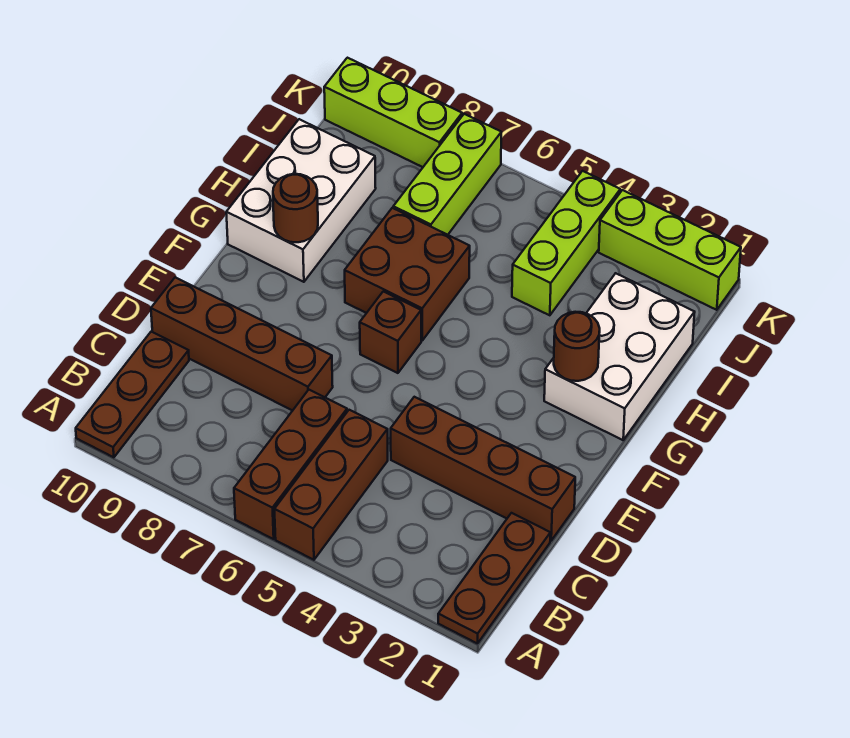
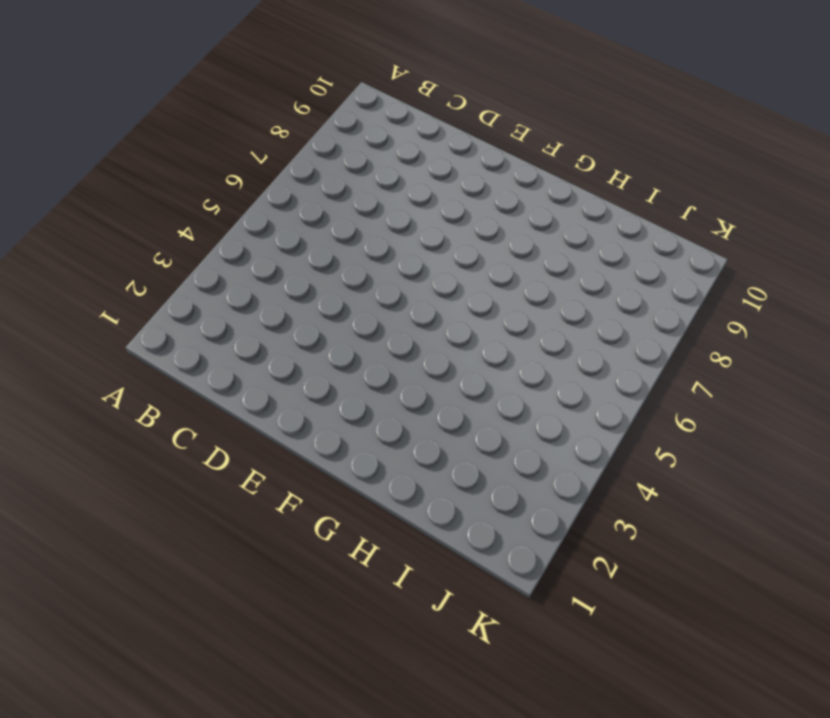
none -> brown plate A1:C1 level 1
none -> brown brick A5:C5 level 1
none -> brown brick A6:C6 level 1

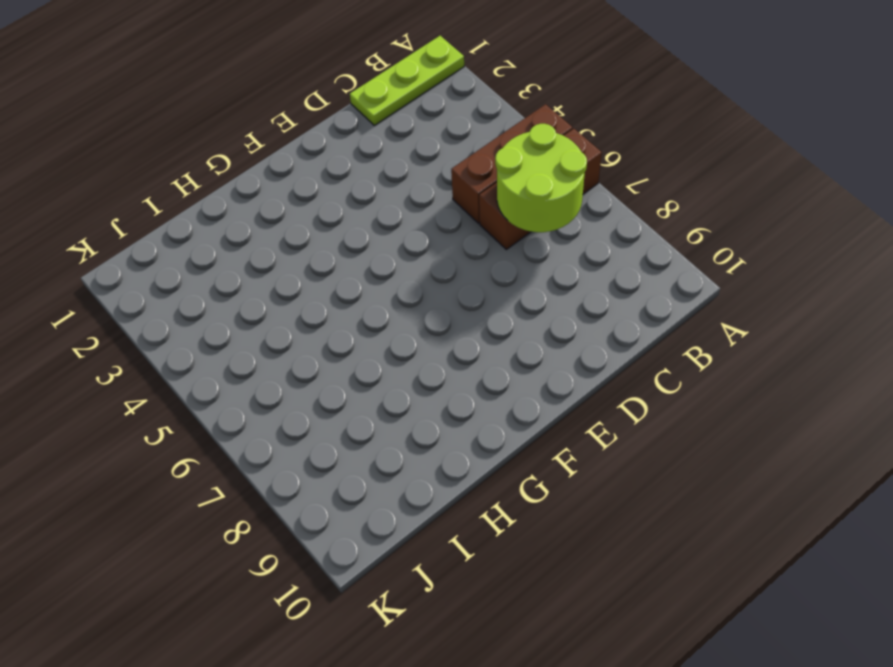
lime plate A1:C1 level 1 -> brown plate A1:C1 level 1
lime round brick B6:C7 level 2 -> none
none -> brown plate A10:C10 level 1
none -> brown brick D1:D4 level 1
none -> brown brick D7:D10 level 1

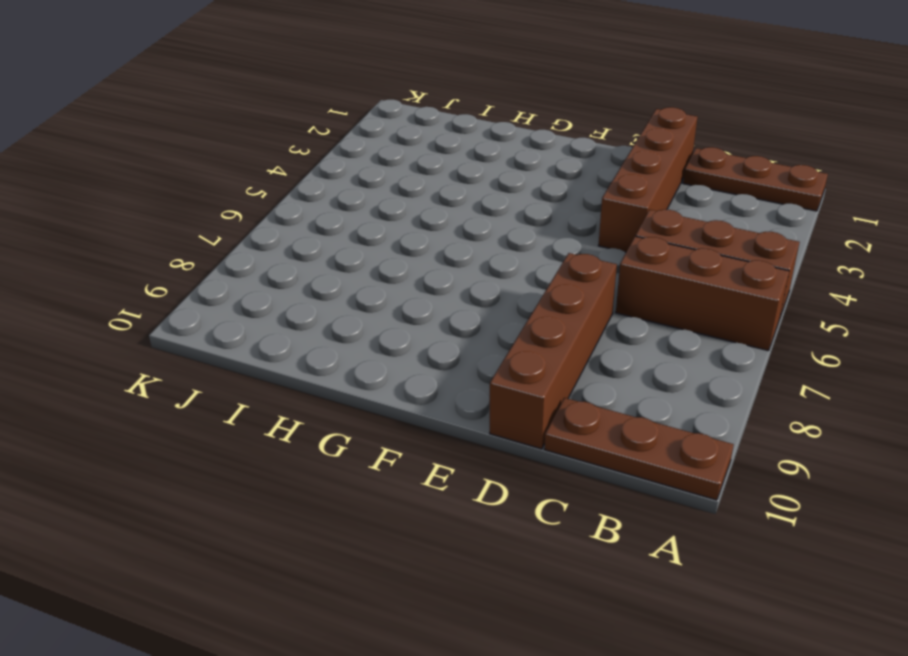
none -> brown brick F6 level 1
none -> white brick G1:I2 level 1
none -> brown brick G6:H7 level 1

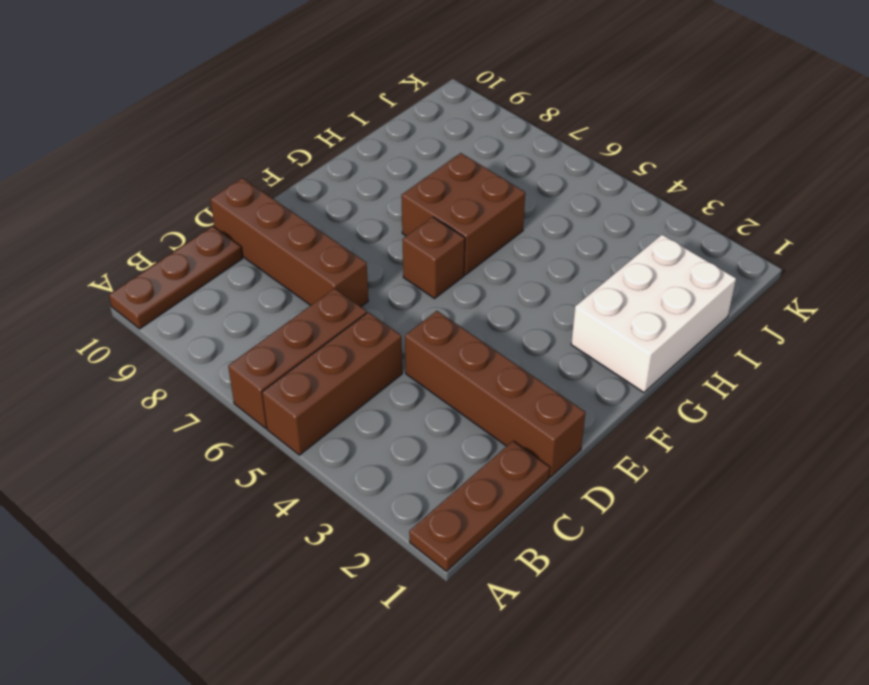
none -> white brick G9:I10 level 1
none -> lime brick I4:K4 level 1
none -> lime brick I7:K7 level 1

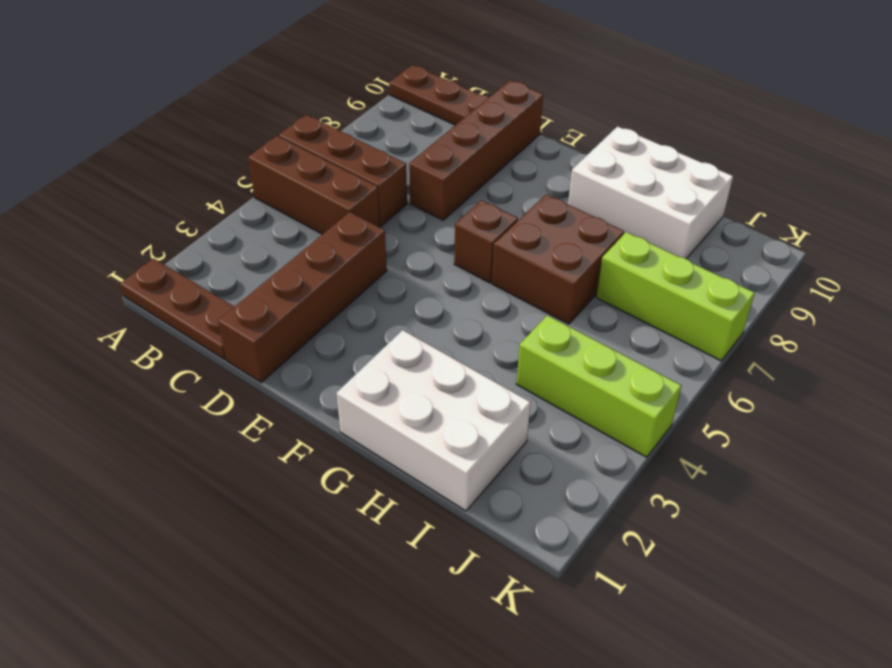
none -> lime brick K1:K3 level 1
none -> lime brick K8:K10 level 1
none -> brown round brick G2 level 2

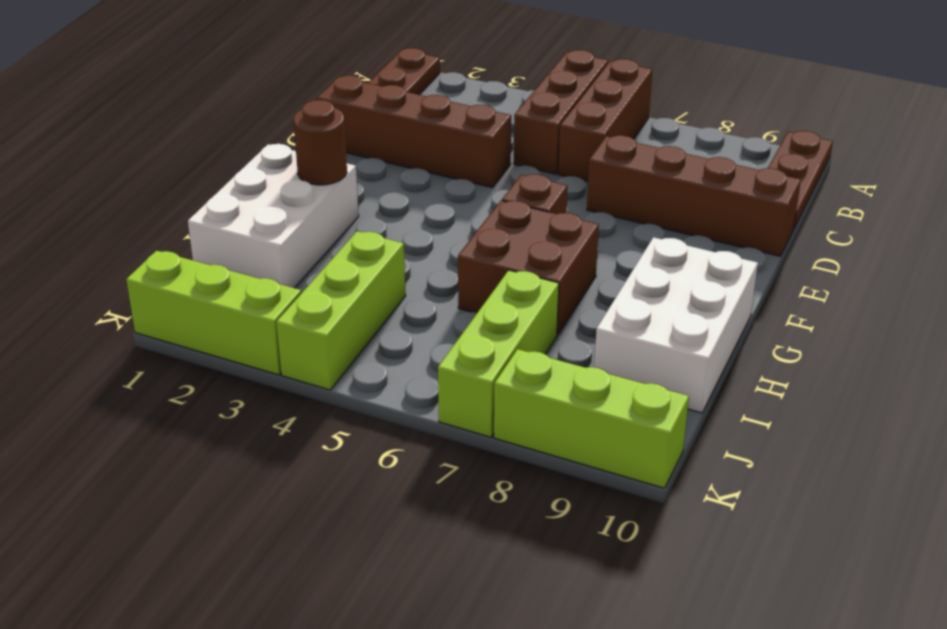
none -> brown round brick G9 level 2

